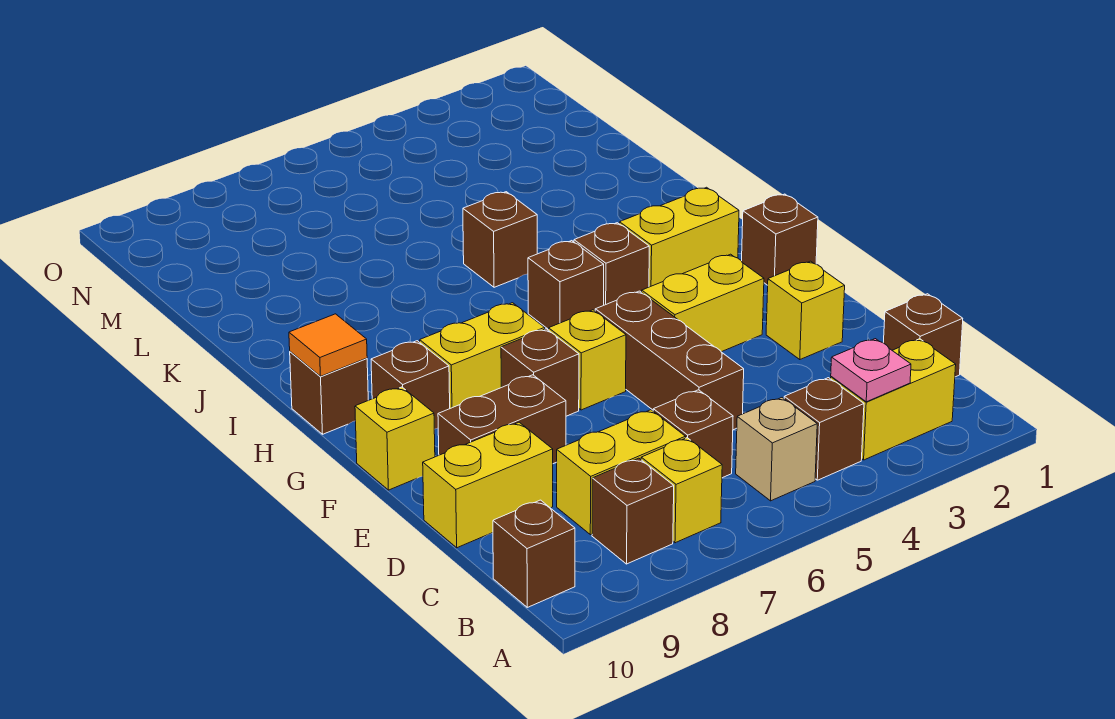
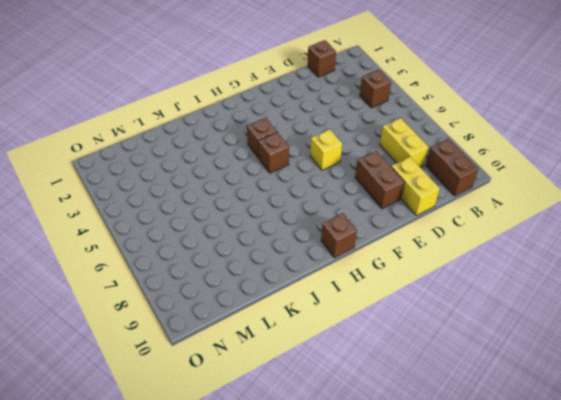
brown brick B9:B10 level 1 -> brown brick B10 level 1
none -> yellow brick B2:B3 level 1
none -> tan brick B5 level 1
none -> yellow brick B7 level 1

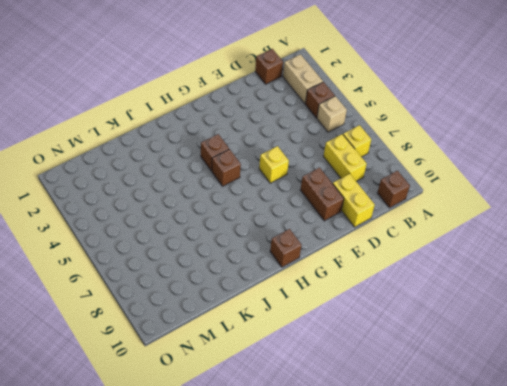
tan brick B2:B3 level 1 -> yellow brick B2:B3 level 1
none -> brown brick B8 level 1
none -> brown brick C6 level 1
none -> brown brick D5:F5 level 1

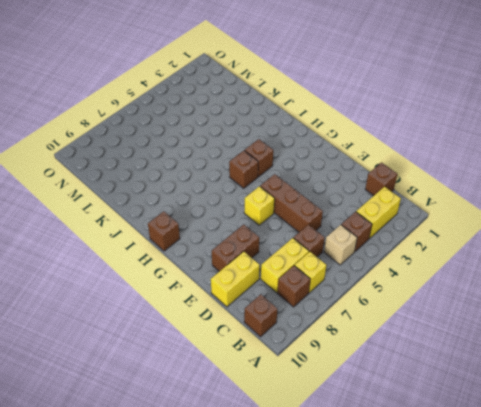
none -> yellow brick E2 level 1
none -> yellow brick F3:F4 level 1
none -> brown brick F7 level 1

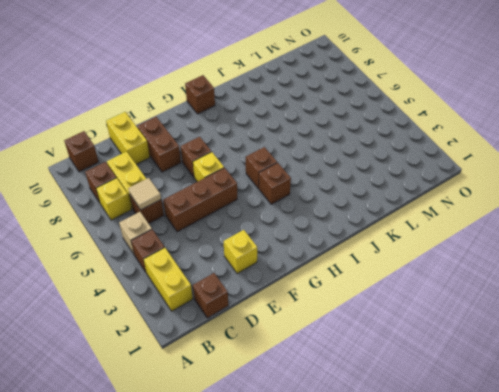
tan tile C6 level 2 -> none
none -> yellow brick F3:F4 level 1
none -> yellow brick F10 level 1
none -> brown brick G1 level 1

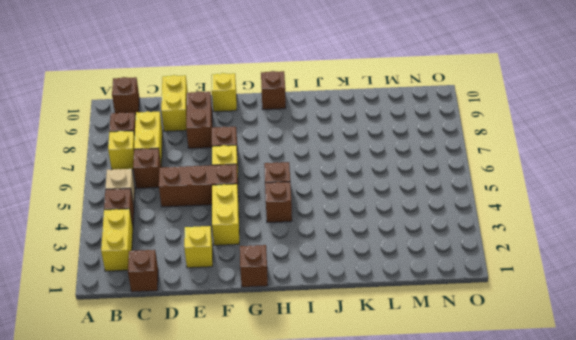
none -> yellow brick G7:G8 level 1
none -> brown brick G9 level 1
none -> yellow brick H2:H3 level 1

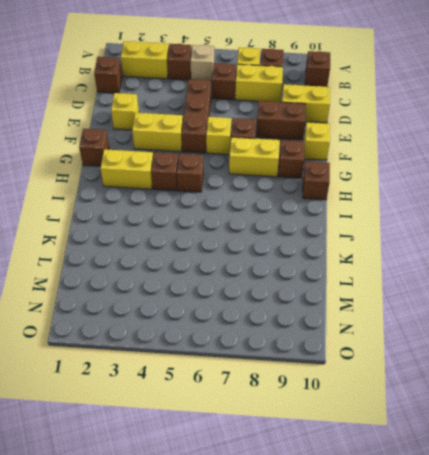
none -> brown brick J5 level 1
none -> pink plate B3 level 2
none -> orange tile H10 level 2

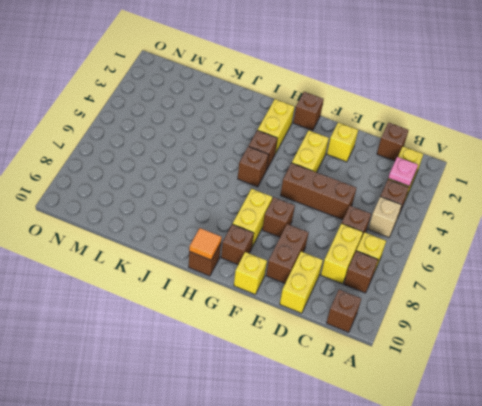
none -> yellow brick F6 level 1
none -> brown brick J5 level 1

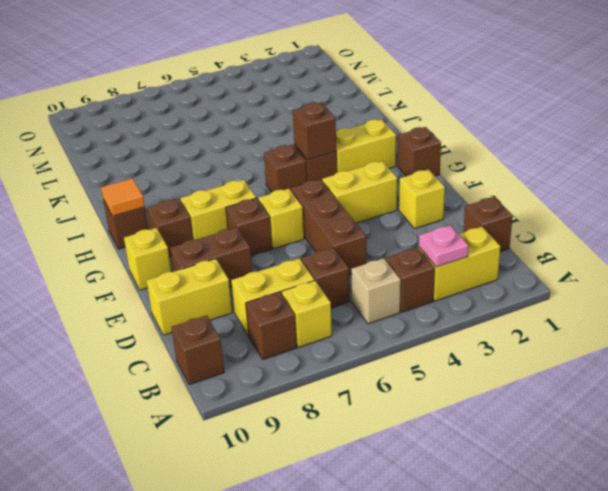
brown brick H4 level 2 -> brown brick J5 level 1

